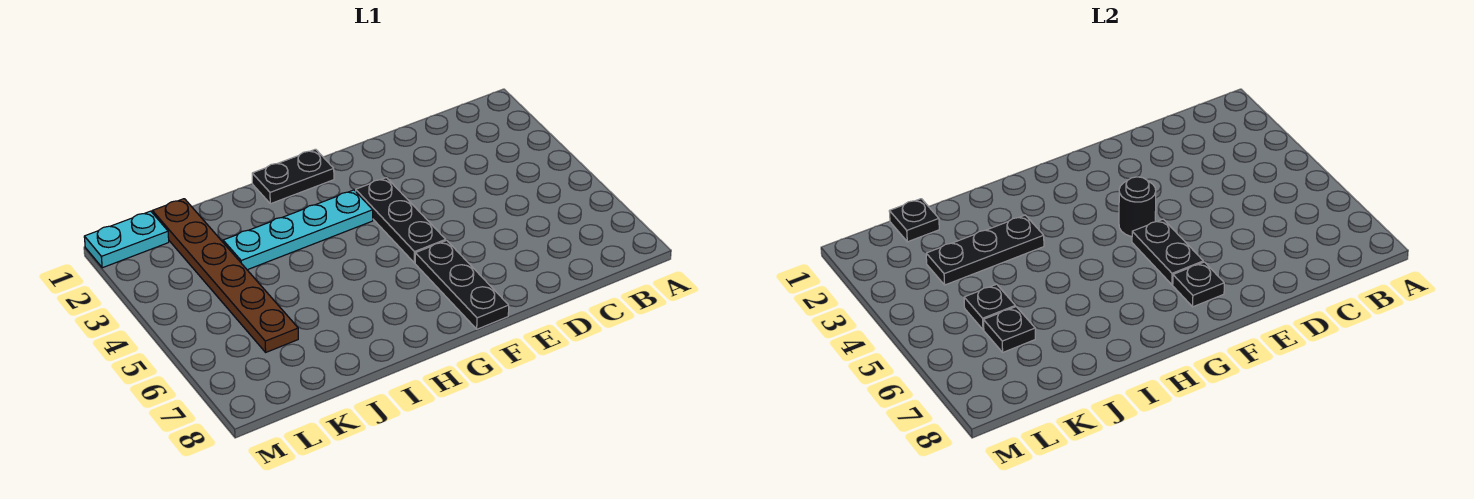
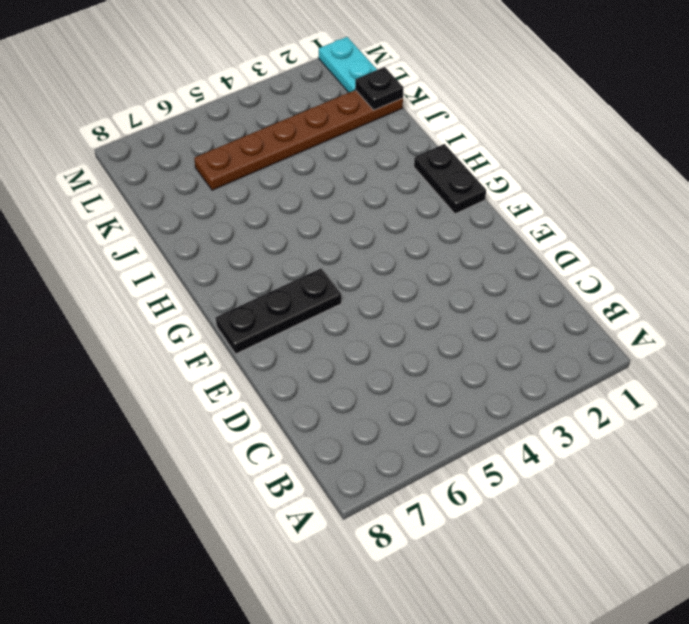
none -> black plate F3:F5 level 1
none -> cyan plate G3:J3 level 1
none -> black round brick F4 level 2

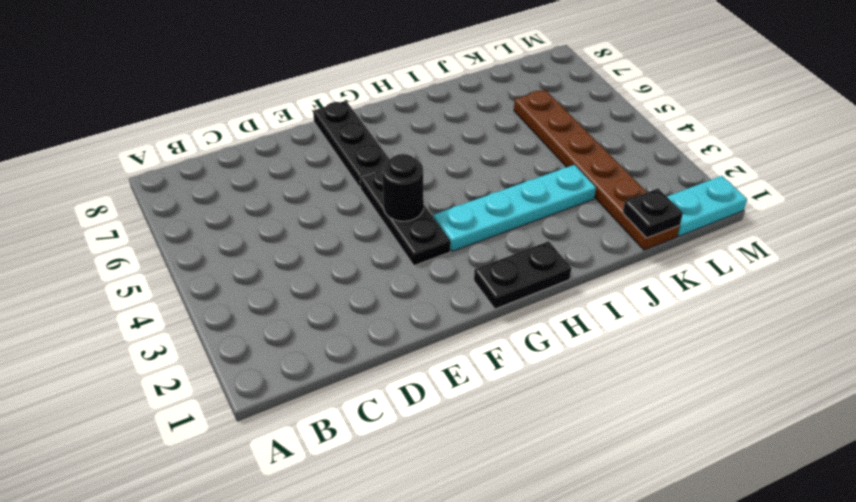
none -> black plate F5:F6 level 2
none -> black plate F7 level 2
none -> black plate I3:K3 level 2

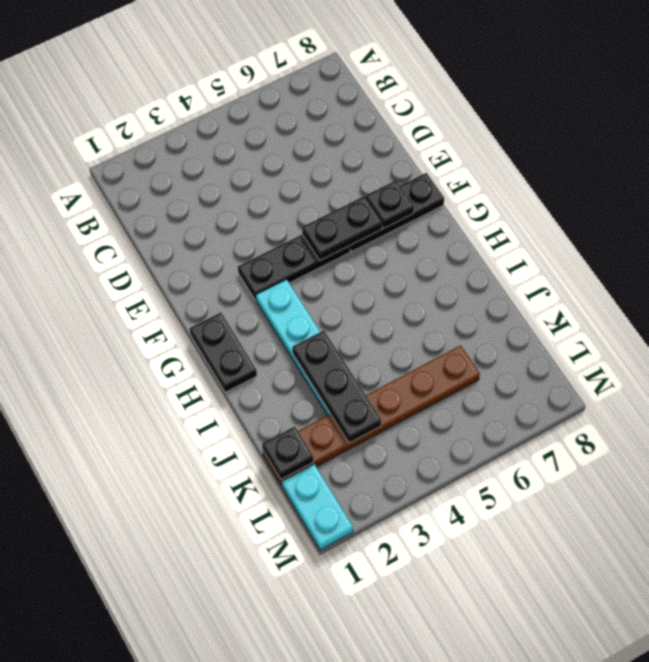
none -> black round brick F4 level 2
none -> black plate K5 level 2
none -> black plate K6 level 2

